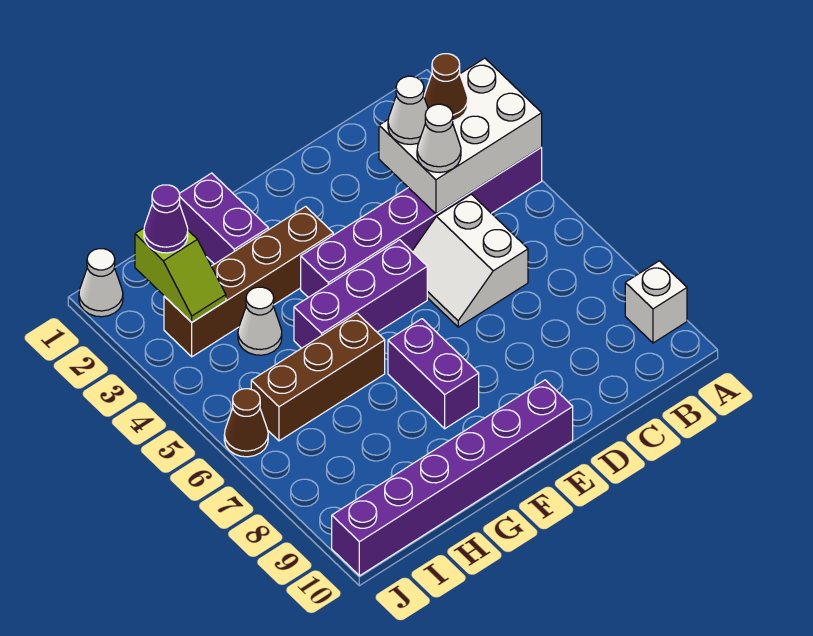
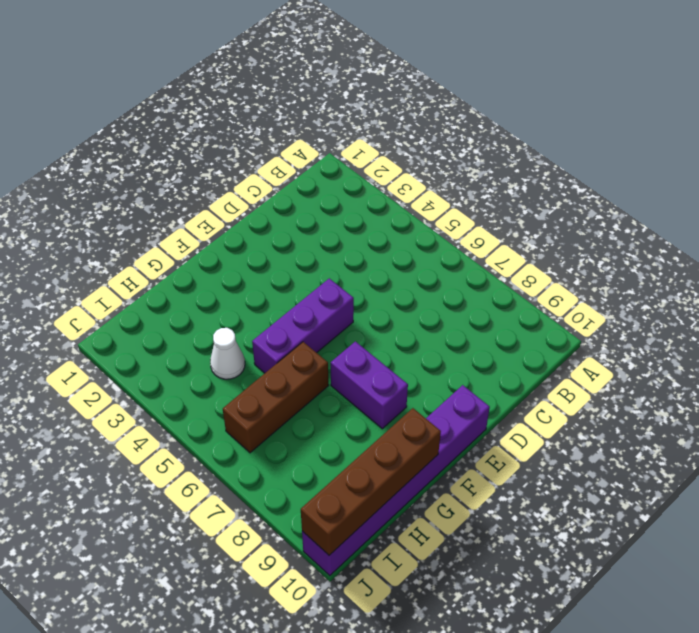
brown brick G10:J10 level 2 -> brown brick F3:I3 level 1
none -> purple brick A4:F4 level 1
none -> white brick A9 level 1
none -> white slope C5:D6 level 1 top C

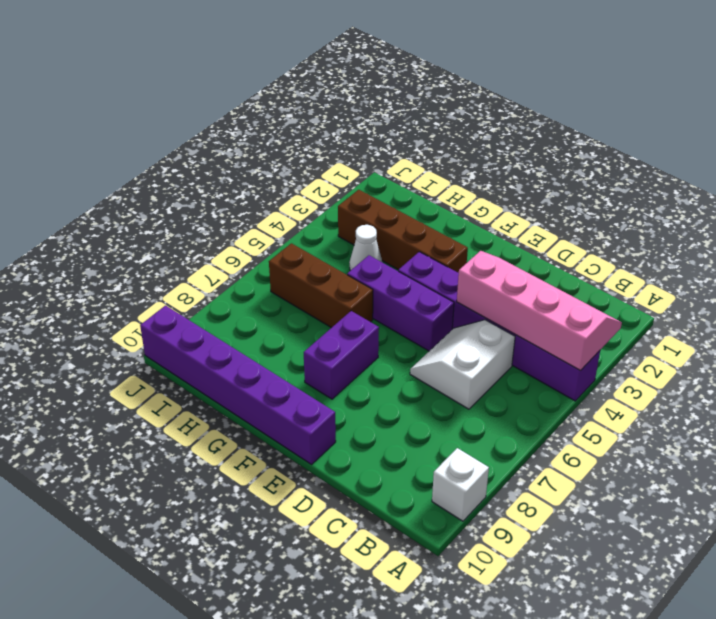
pink slope A3:D4 level 2 top 4 -> white brick A3:C4 level 2
none -> purple brick G1:G2 level 1
none -> white cone J1 level 1
none -> brown cone J6 level 1

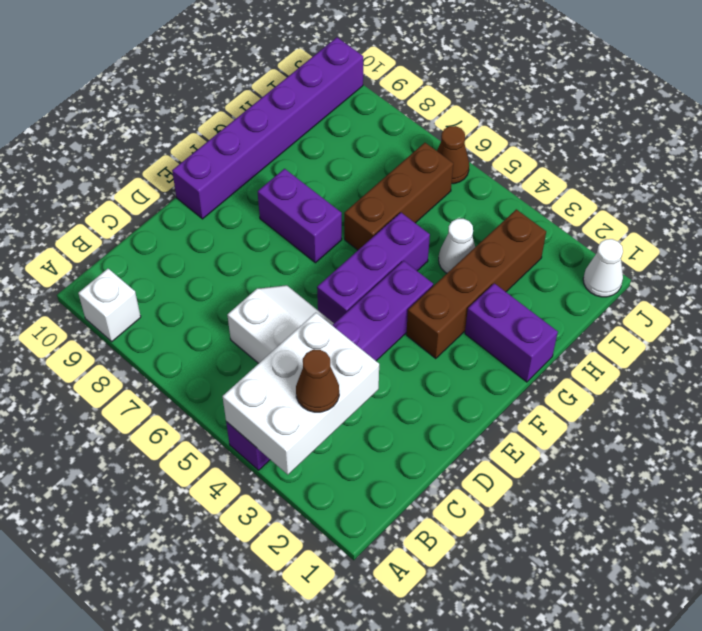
none -> lime slope I2:I3 level 2 top 2
none -> white cone C3 level 3
none -> white cone C4 level 3

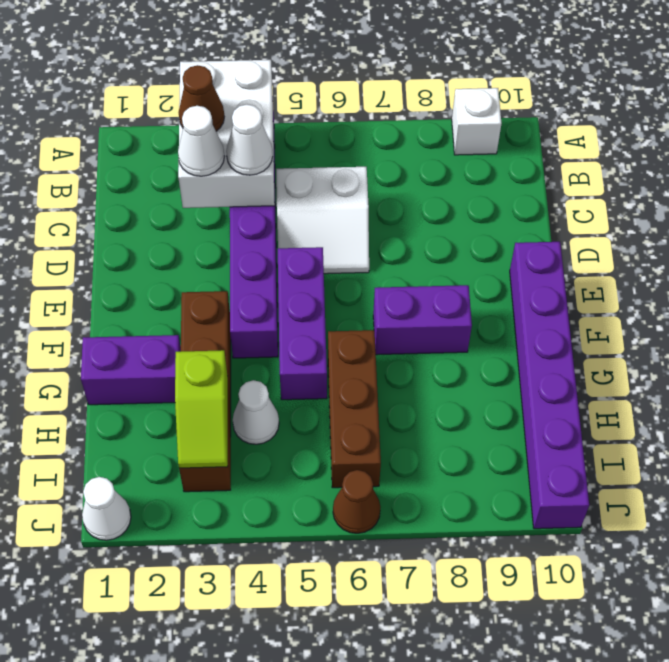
lime slope H3:I3 level 2 top H -> lime slope I2:I3 level 2 top 2
none -> purple cone I2 level 3

